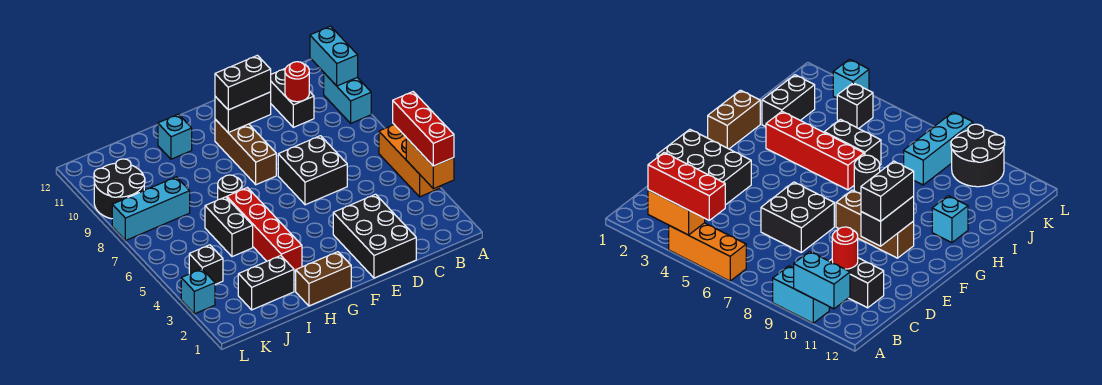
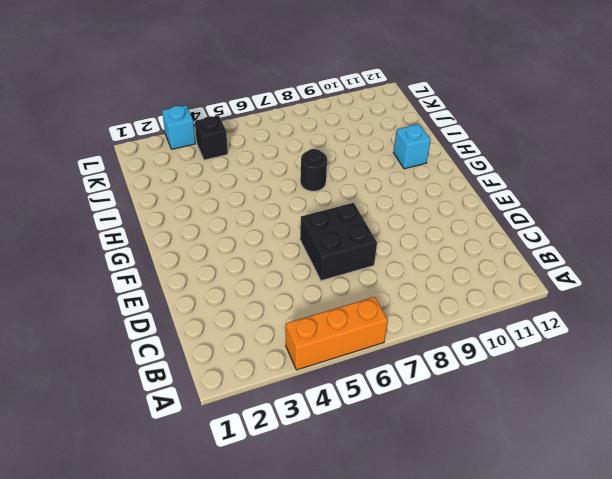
none -> cyan brick A9:A10 level 1
none -> black brick C10:C11 level 1
none -> black brick D1:E3 level 1

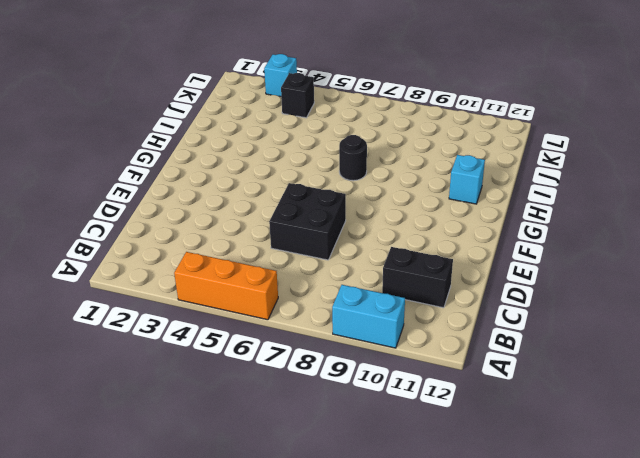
none -> black brick D1:E3 level 1
none -> brown brick F8:F10 level 1
none -> brown brick G1:H1 level 1

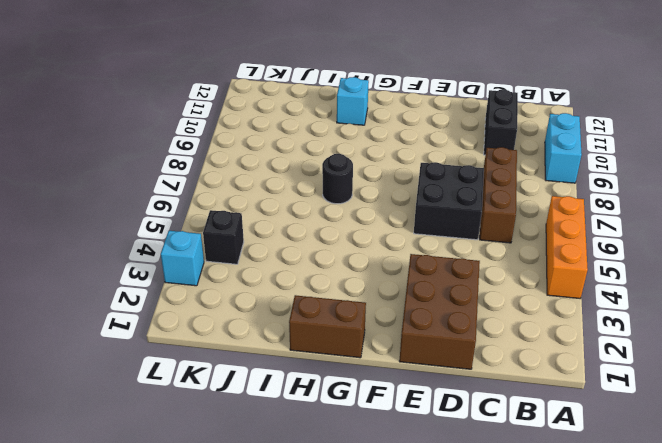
brown brick C6:C8 level 1 -> brown brick F8:F10 level 1
brown brick D1:E3 level 1 -> black brick D1:E3 level 1
none -> red brick H3:H6 level 1
none -> black brick I2:J2 level 1
none -> black brick I5:I6 level 1

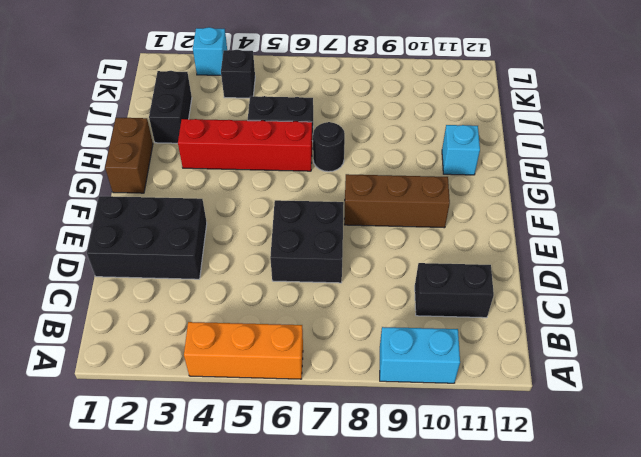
none -> cyan brick J8:L8 level 1
none -> black round brick K9:L10 level 1
none -> orange brick A3:A4 level 2

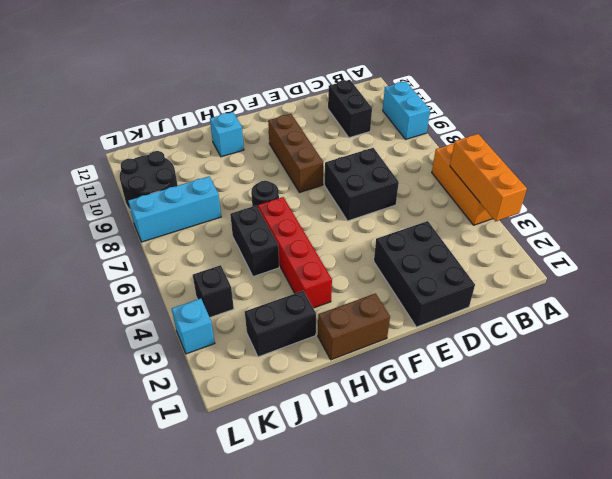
orange brick A3:A5 level 2 -> orange brick A3:A4 level 2
none -> cyan brick A10:A11 level 2
none -> red round brick C10 level 2
none -> black brick E10:F10 level 2

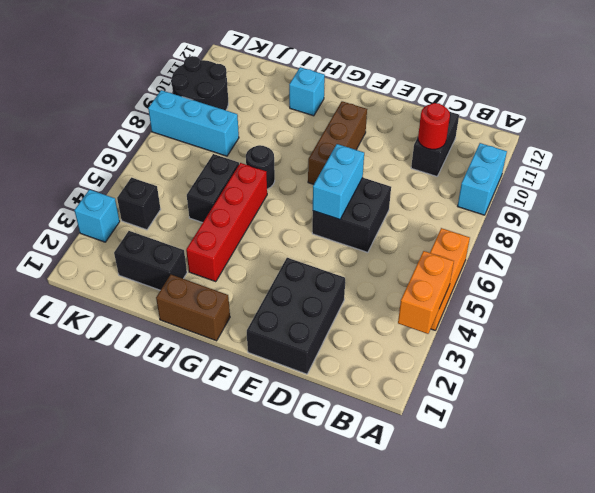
cyan brick E6:E7 level 2 -> cyan brick A10:A11 level 2
none -> black brick E10:F10 level 2
none -> red brick A3:A5 level 3
none -> black brick E10:F10 level 3

